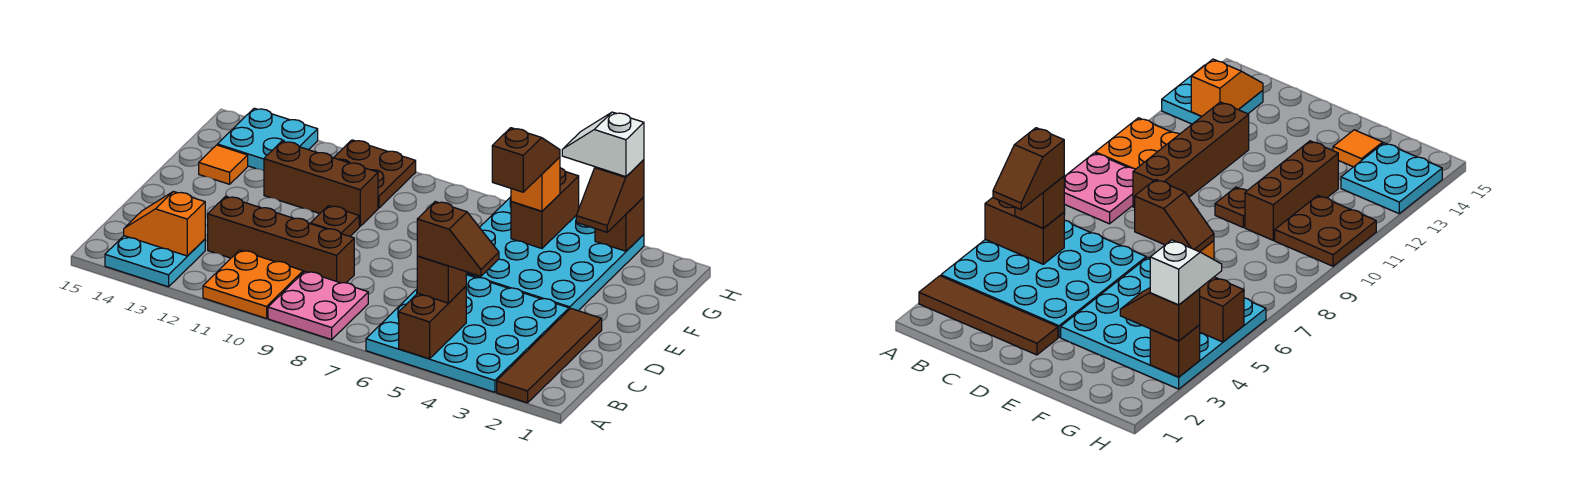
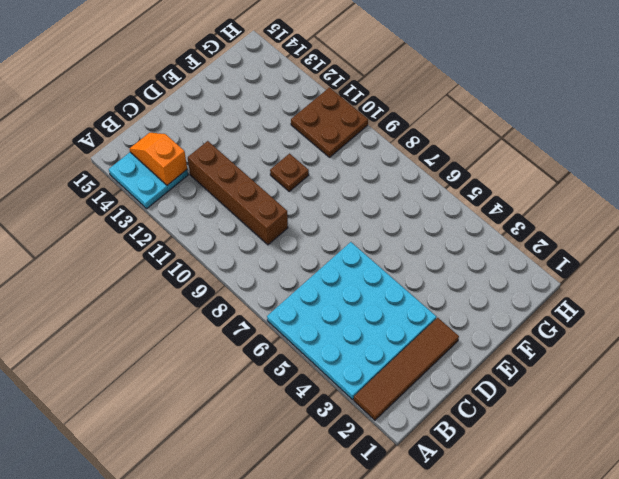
none -> pink plate A8:B9 level 1
none -> orange plate A10:B11 level 1
none -> cyan plate E3:H6 level 1

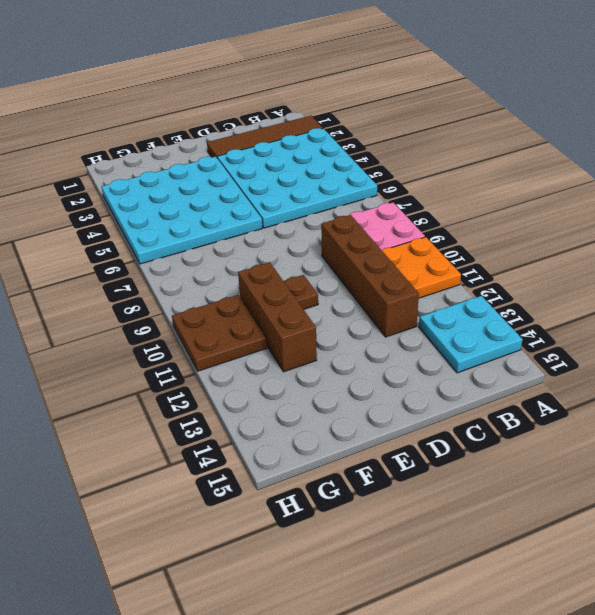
none -> orange tile F14 level 1
none -> cyan plate G13:H14 level 1
none -> brown brick A5:B5 level 2

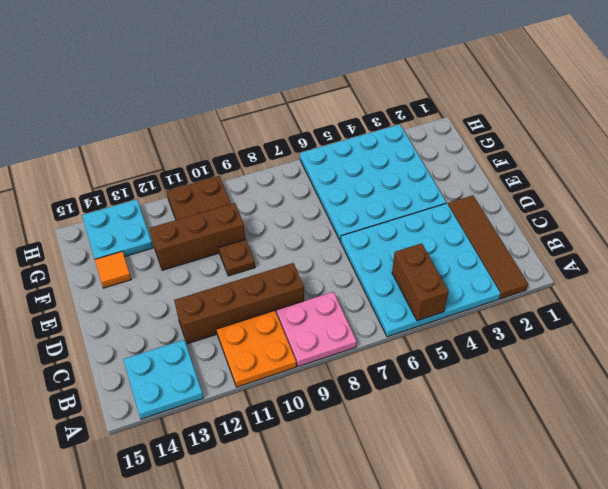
none -> orange slope B13:B14 level 2 top 13
none -> brown brick G5:H5 level 2
none -> brown brick H3 level 2

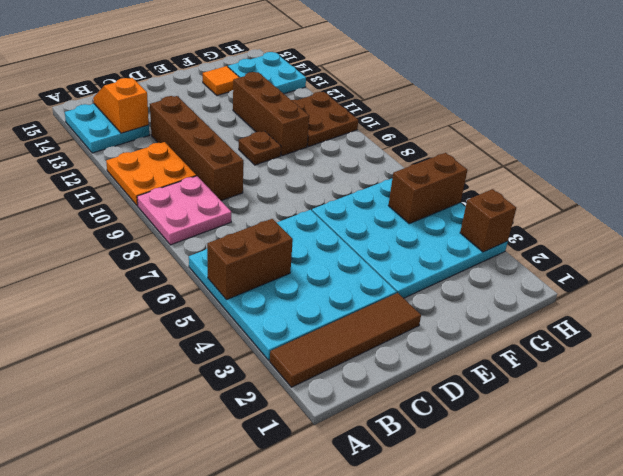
none -> brown brick B5 level 3
none -> brown slope G3:H3 level 3 top H
none -> orange brick G5 level 3

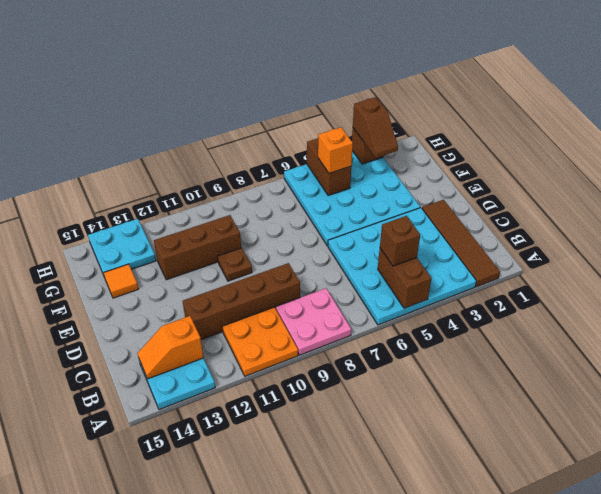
none -> brown plate G10:H11 level 1
none -> brown slope B4:B5 level 4 top 5
none -> brown slope F5:G5 level 4 top F

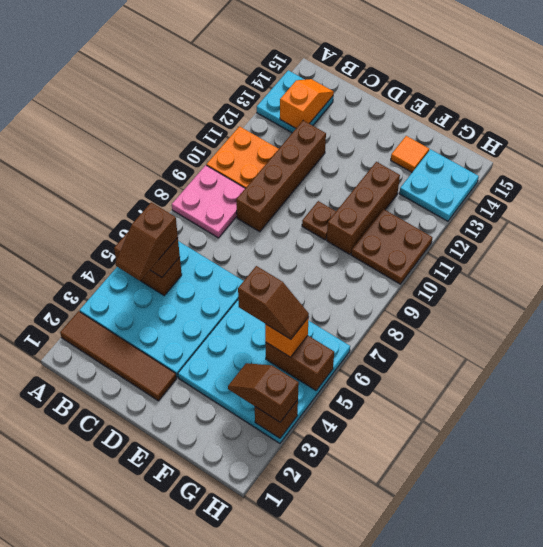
none -> white slope H3:H4 level 4 top 3

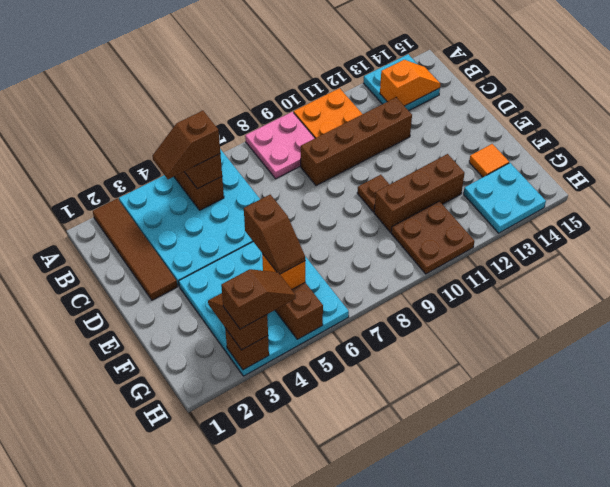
brown slope H3:H4 level 4 top 3 -> white slope H3:H4 level 4 top 3

